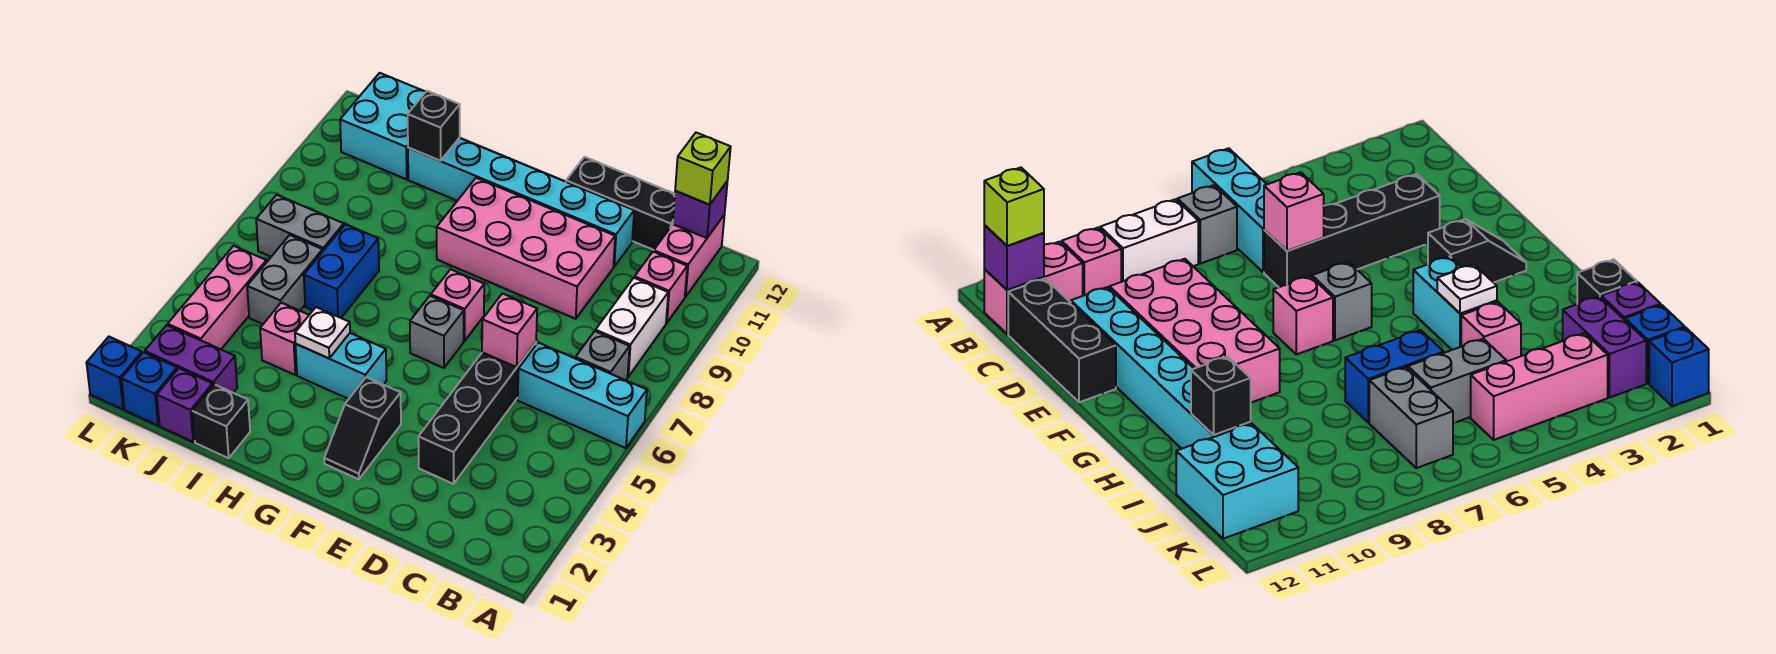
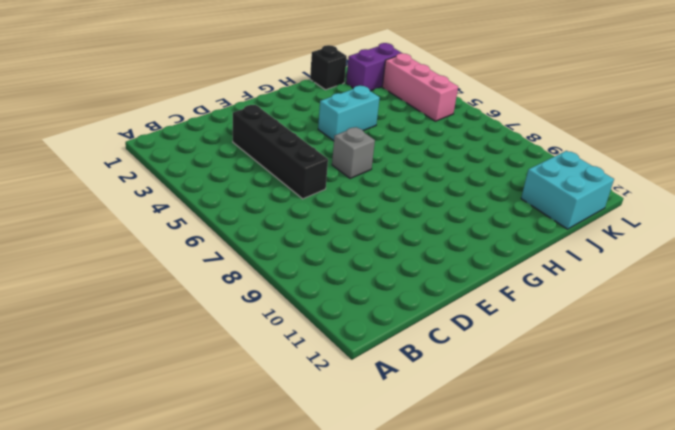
none -> cyan brick A6:C6 level 1
none -> grey brick B7 level 1
none -> white brick B8:B9 level 1

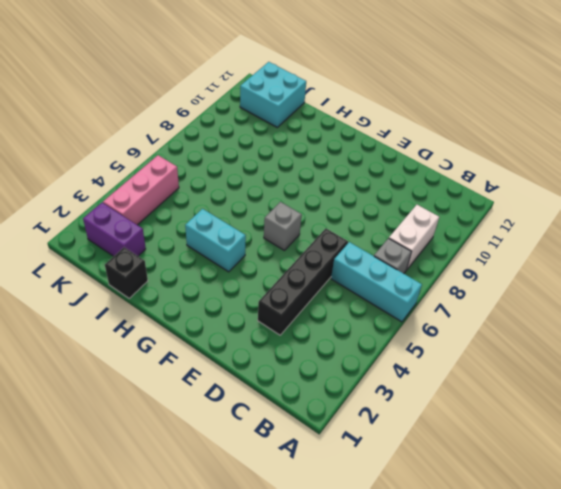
none -> pink brick B10 level 1
none -> pink brick B11:B12 level 1
none -> black brick C12:E12 level 1

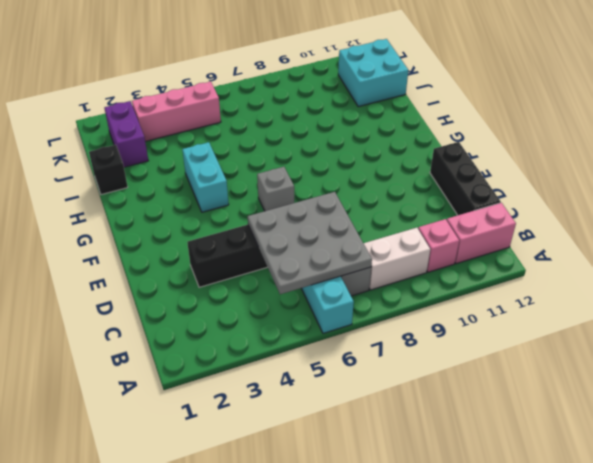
grey plate B5:D7 level 2 -> pink brick D6 level 2
none -> pink brick D9:G10 level 1
none -> cyan brick D11:I11 level 1
none -> black slope F2:F3 level 1 top 3

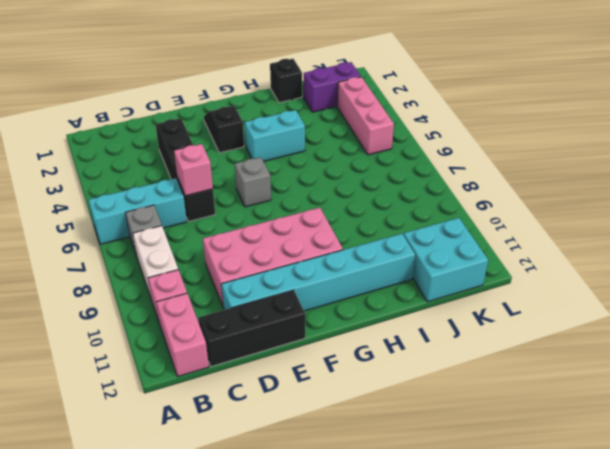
none -> pink brick F7 level 1
none -> pink brick I4 level 1
none -> blue brick I6:I7 level 1

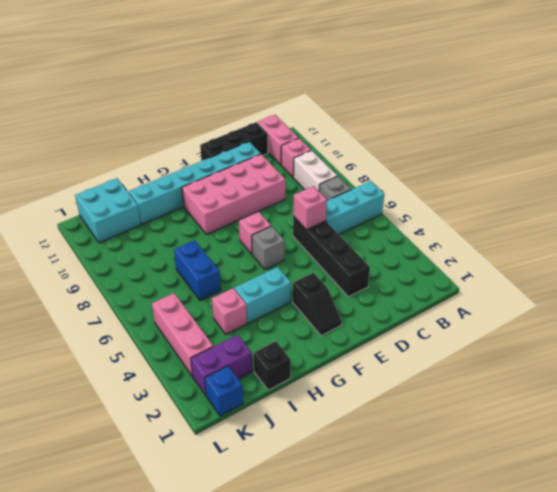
none -> purple brick J1 level 1
none -> grey brick J5:J6 level 1
none -> grey brick J7:K7 level 1

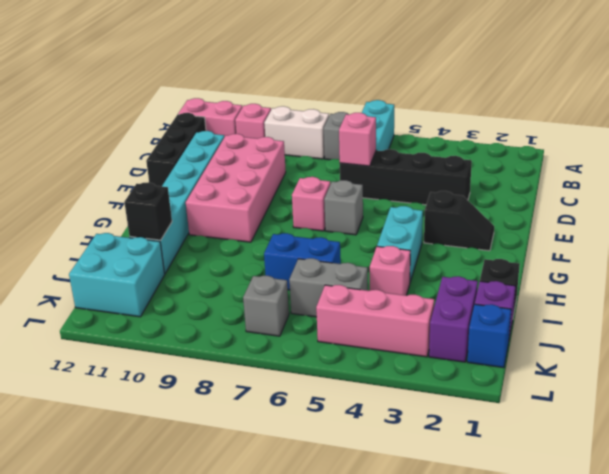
grey brick K7 level 1 -> grey brick J7:K7 level 1
none -> blue brick L1 level 1
none -> purple brick B12 level 2
none -> white plate H4 level 2

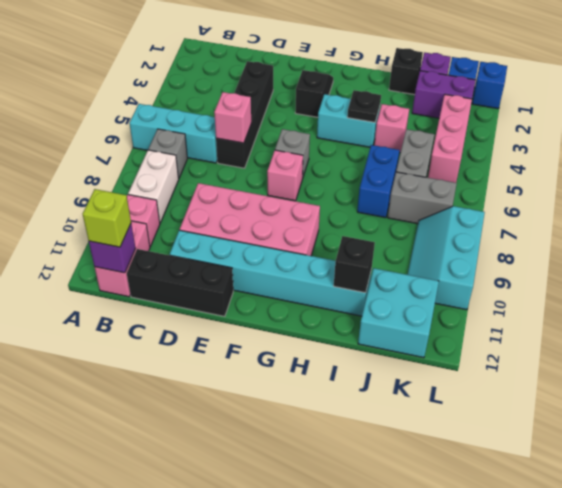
black plate H4 level 2 -> white plate H4 level 2
cyan slope K8:L10 level 1 top L -> none

